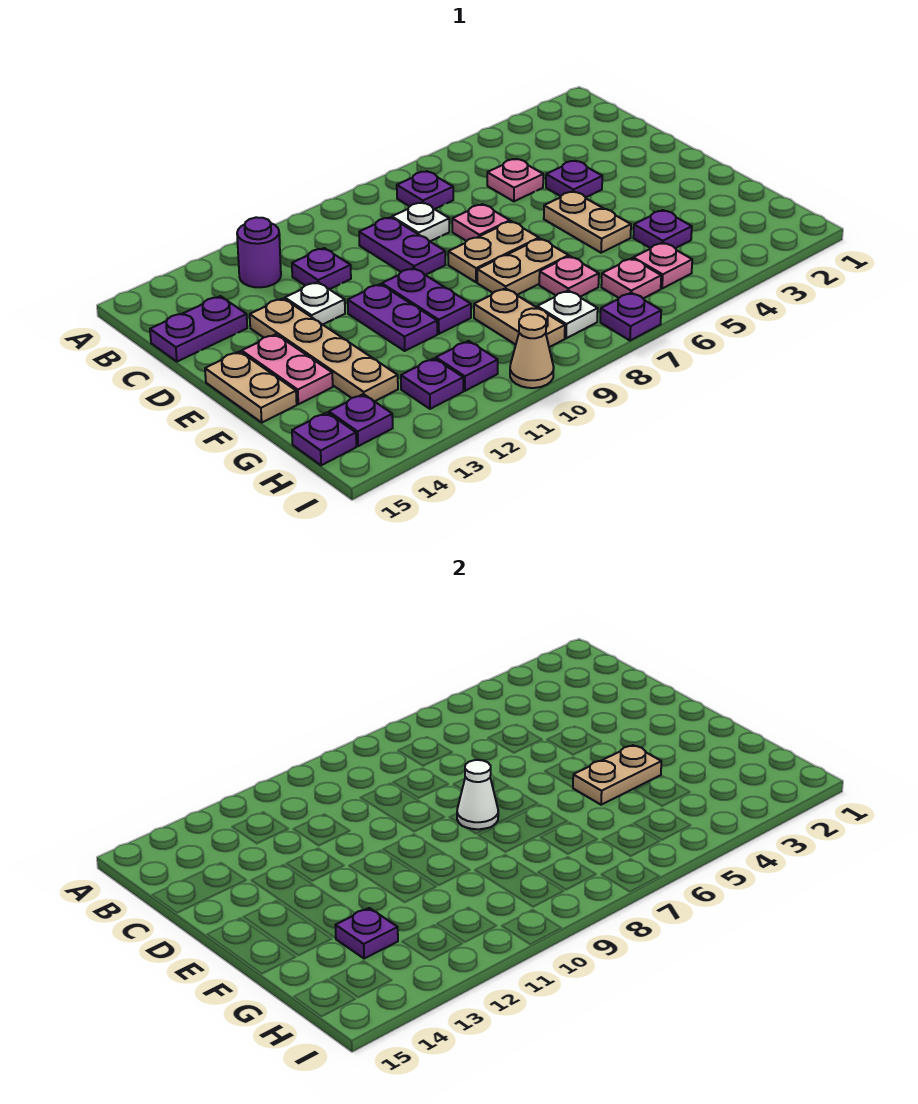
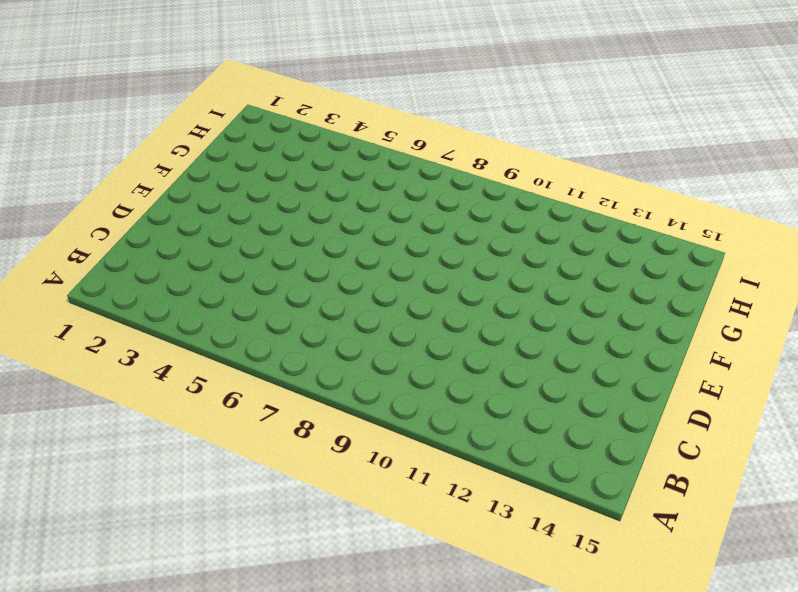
none -> purple plate B7 level 1
none -> purple round brick B12 level 1
none -> pink plate C5 level 1
none -> white plate C8 level 1

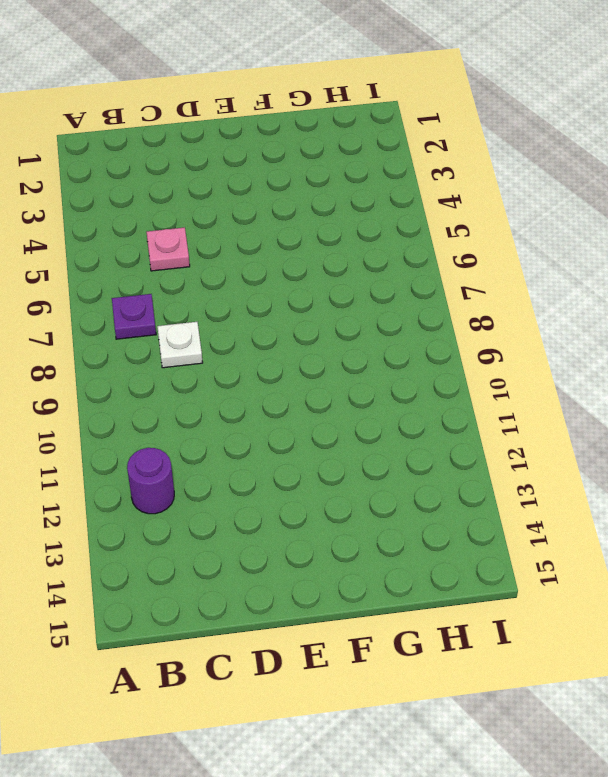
none -> purple plate C9:D9 level 1
none -> purple plate C11 level 1
none -> purple plate C14:C15 level 1
none -> purple plate D4 level 1

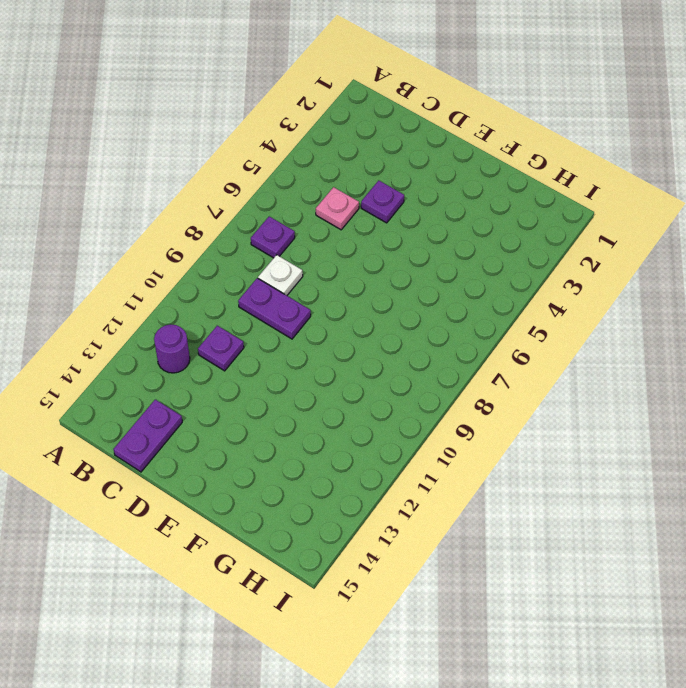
none -> pink plate D7 level 1
none -> white plate D12 level 1
none -> tan plate D13:G13 level 1
none -> tan plate E5:F5 level 1

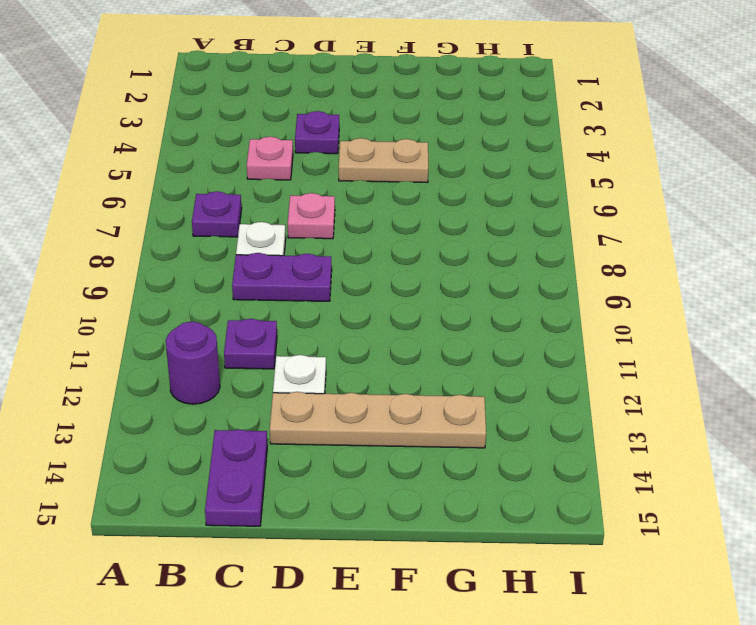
none -> tan plate E7:E8 level 1
none -> purple plate E10:F10 level 1
none -> purple plate E11:F11 level 1
none -> pink plate E14:F14 level 1

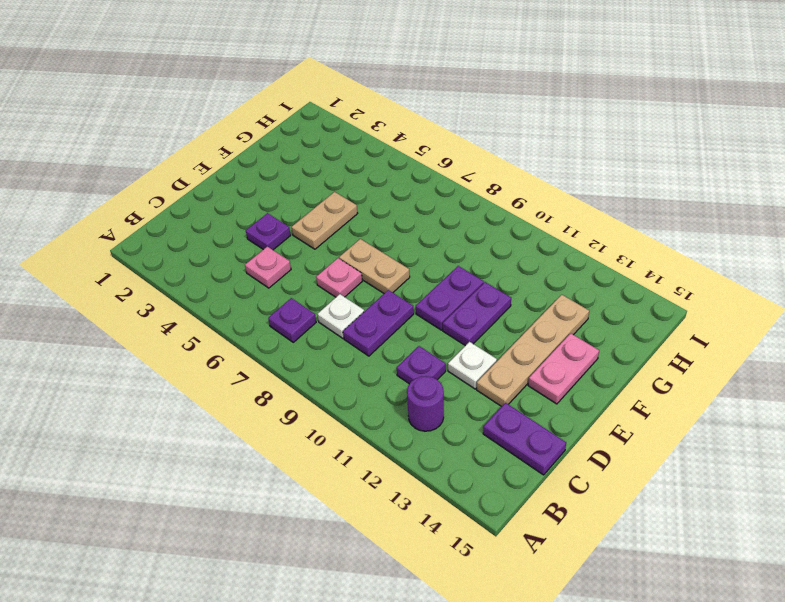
none -> tan plate E15:F15 level 1
none -> tan plate F7:F8 level 1
none -> purple plate G4 level 1
none -> pink plate G7 level 1

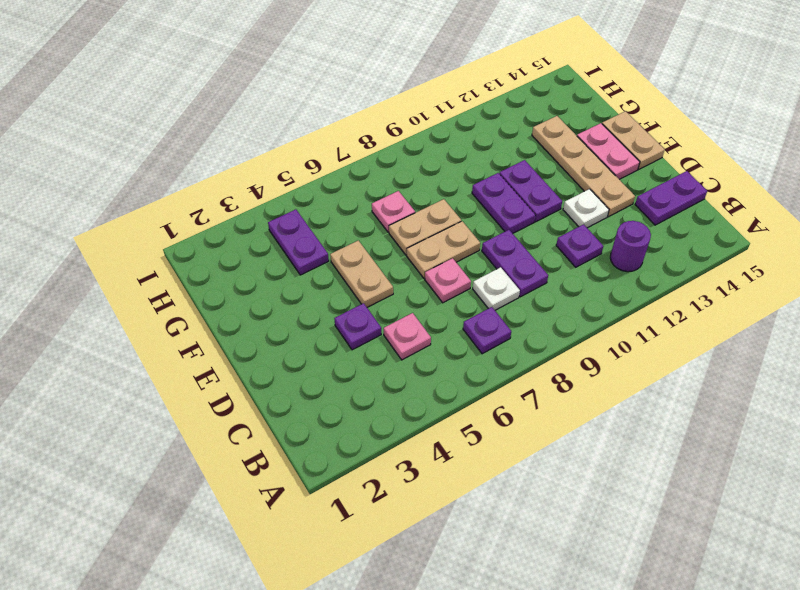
purple plate G4:H4 level 1 -> purple plate G4 level 1
none -> tan plate G9:H9 level 1
none -> pink plate H5 level 1
none -> pink plate H6 level 1
none -> white plate H8 level 1

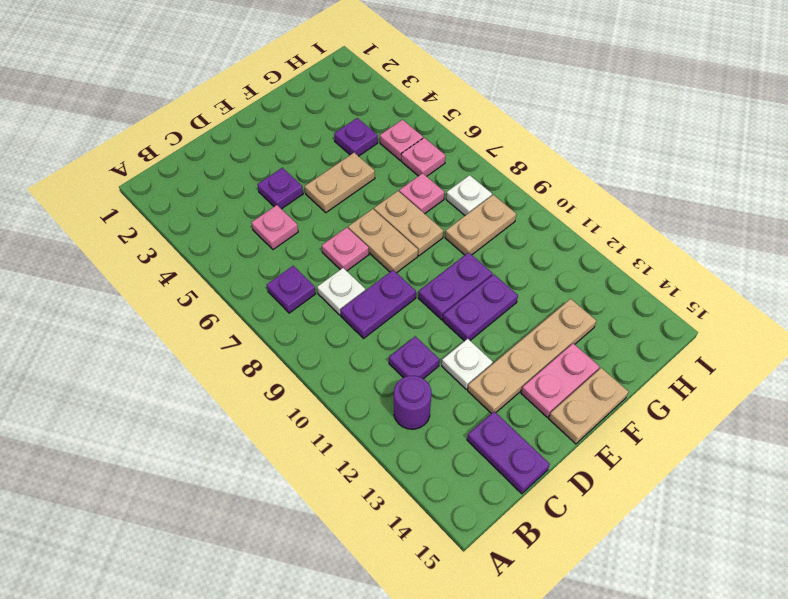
none -> purple plate H11 level 1
none -> purple plate H12 level 1
none -> purple plate H14 level 1
none -> purple plate H15 level 1

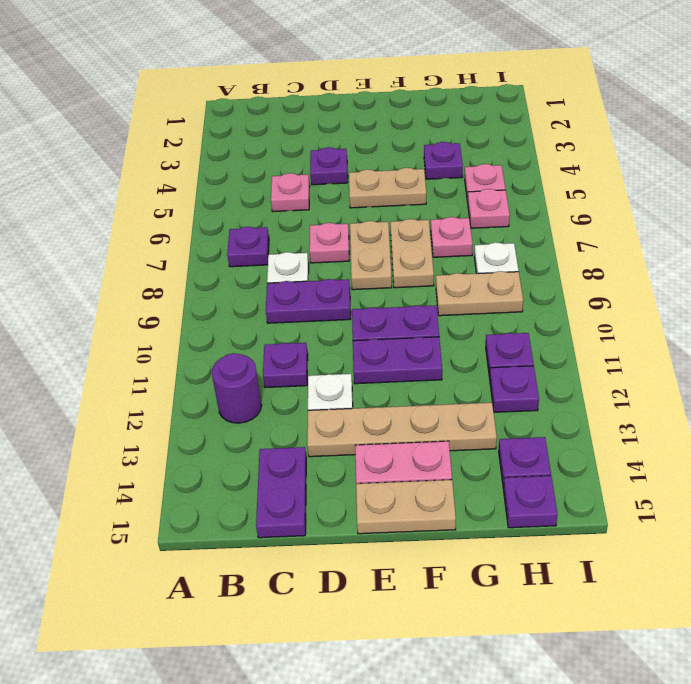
none -> purple plate I7 level 1
none -> tan cone I10 level 1
none -> white cone E8 level 2
none -> tan plate F4:F5 level 2

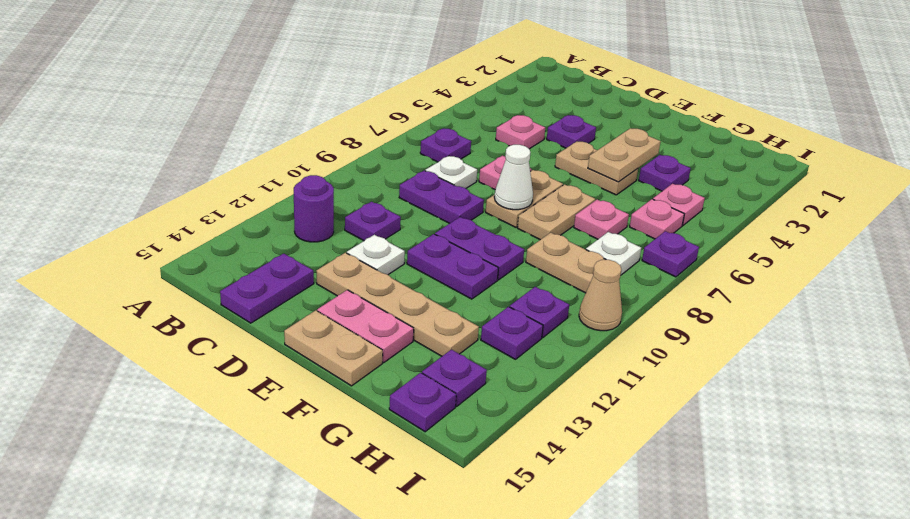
none -> purple plate G13 level 2

